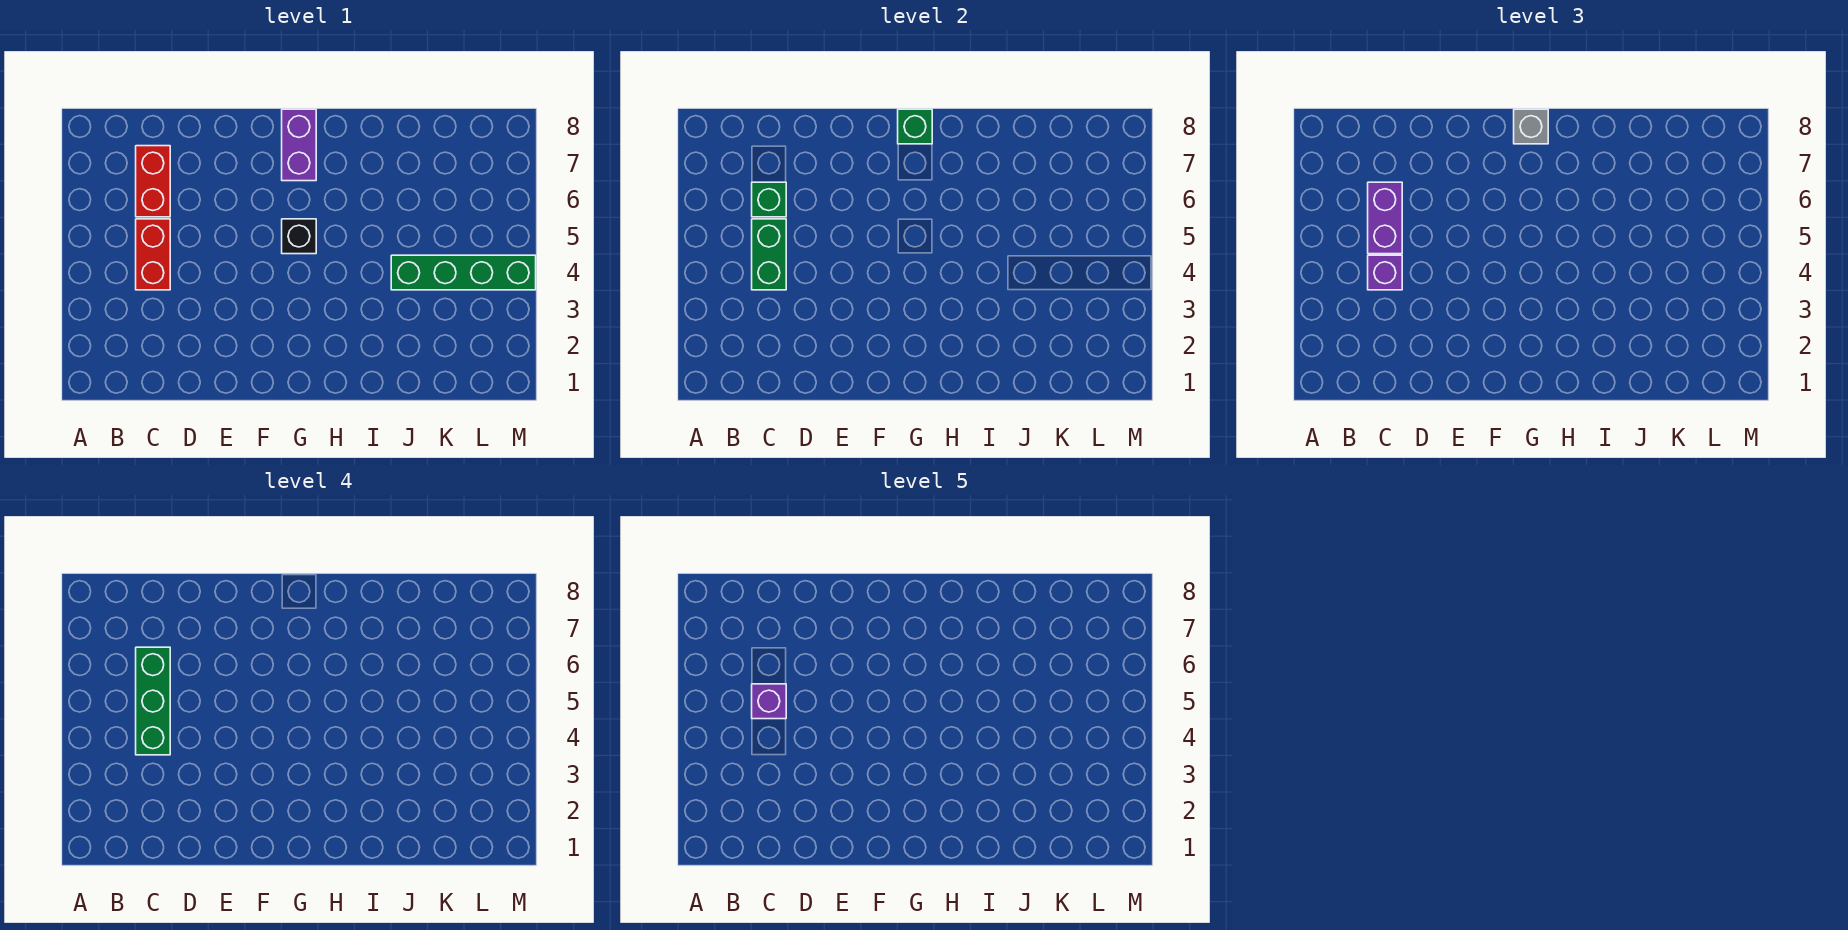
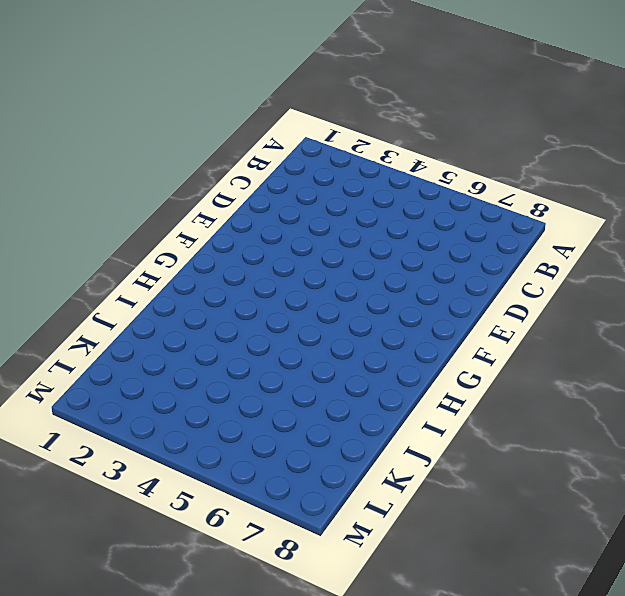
none -> red brick C4:C5 level 1
none -> red brick C6:C7 level 1
none -> black brick G5 level 1

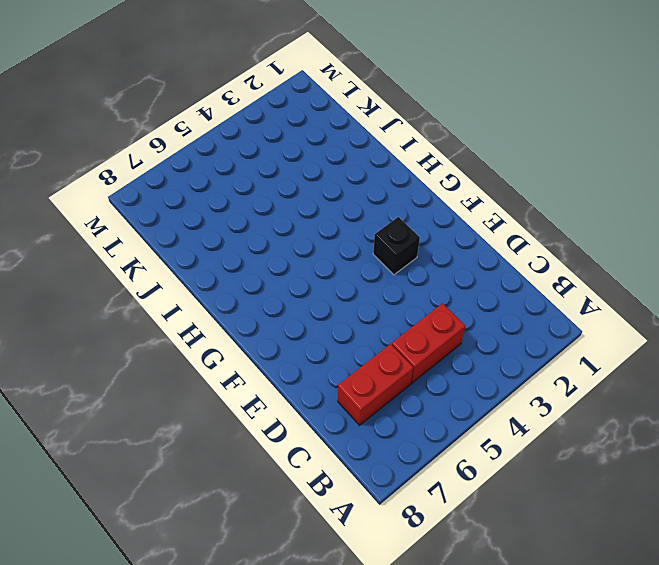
black brick F3 level 1 -> black brick G5 level 1
none -> purple brick G7:G8 level 1
none -> green brick J4:M4 level 1
none -> green brick C4:C5 level 2

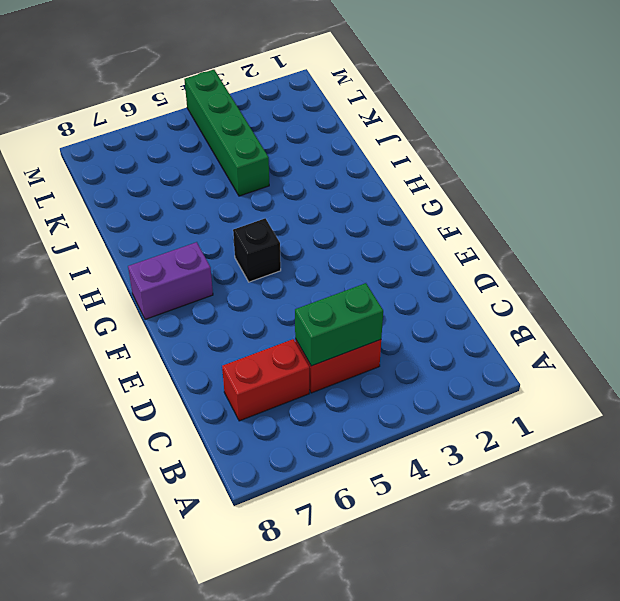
none -> green brick C6 level 2
none -> green brick G8 level 2
none -> purple brick C4 level 3

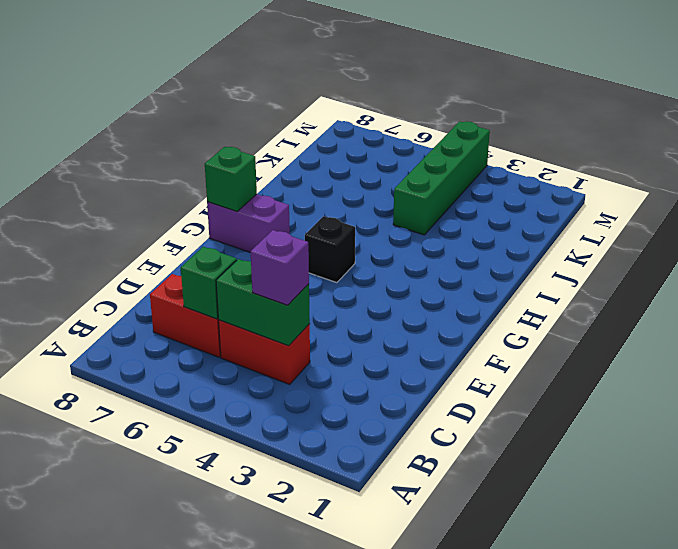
none -> purple brick C5:C6 level 3
none -> grey brick G8 level 3
none -> green brick C4:C6 level 4

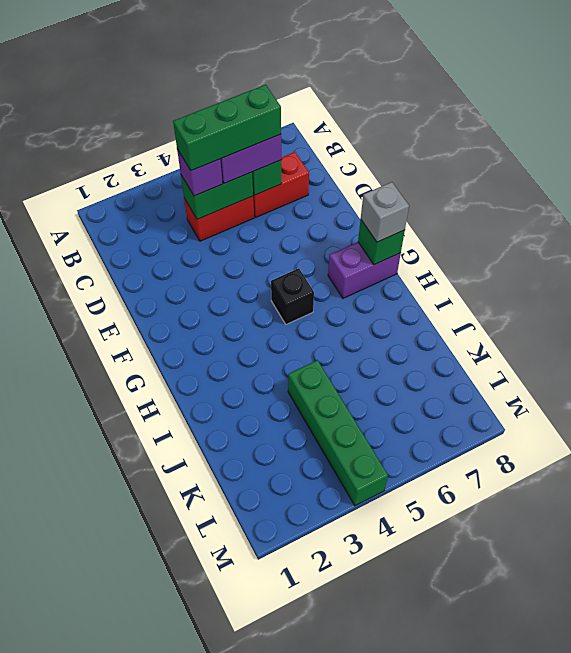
none -> purple brick C5 level 5

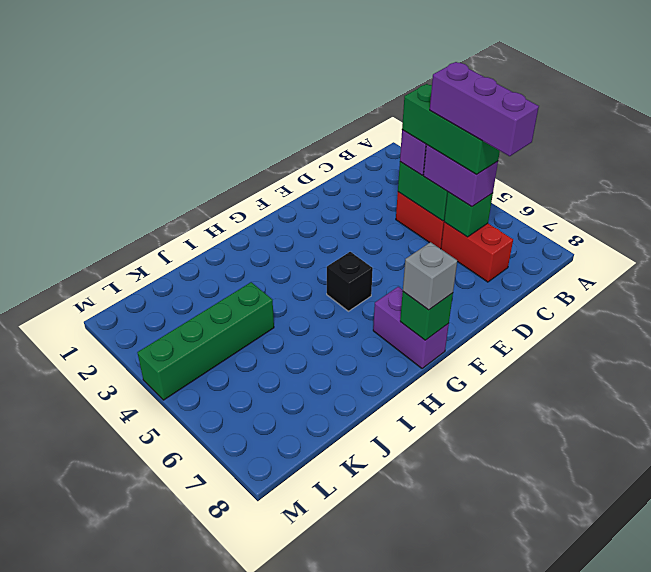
purple brick C5:C7 level 5 -> purple brick C5 level 5

